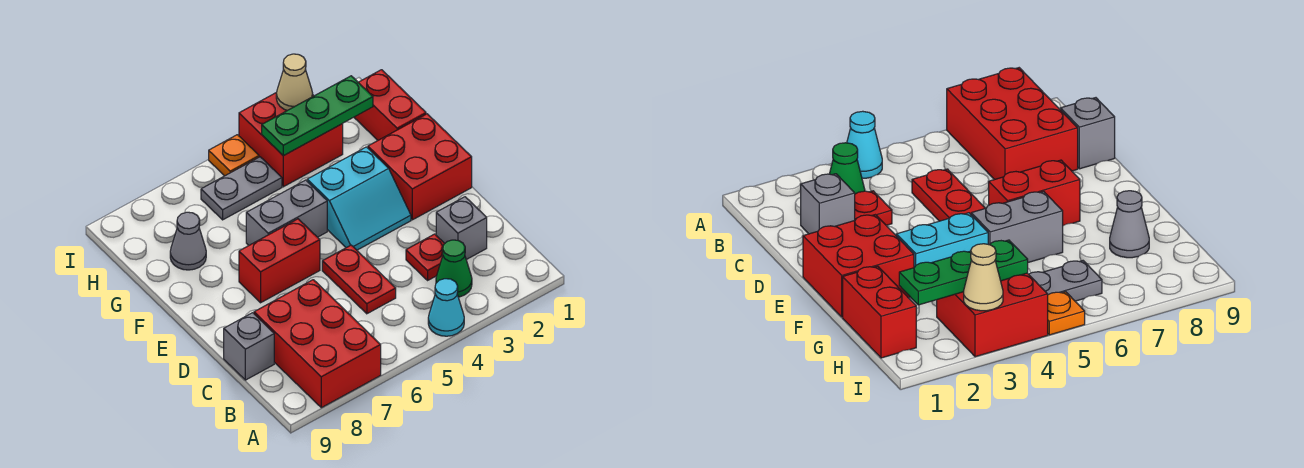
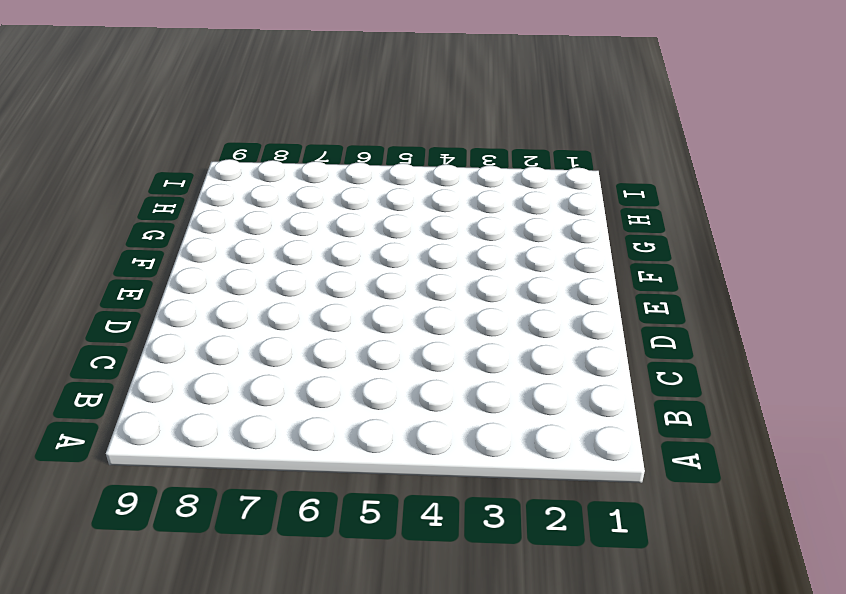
none -> cyan cone A4 level 1
none -> red brick A7:C8 level 1
none -> green cone B3 level 1

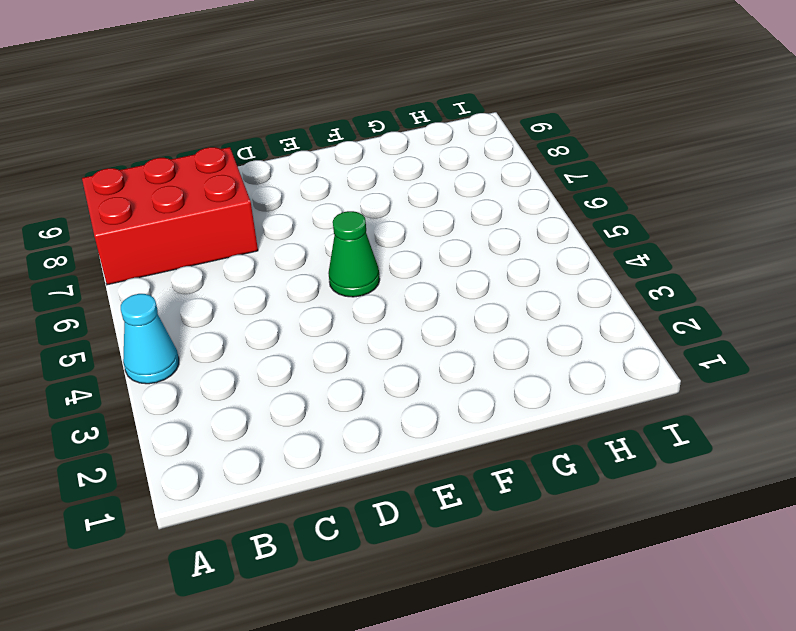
green cone E5 level 1 -> green cone B3 level 1
none -> grey brick C2 level 1
none -> red plate C3 level 1
none -> red plate C5:D5 level 1

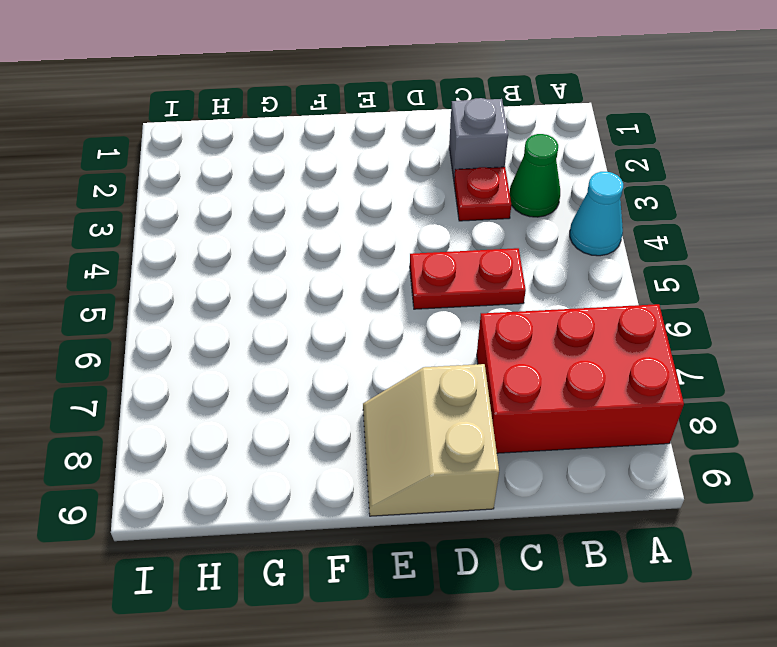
tan slope D8:E9 level 1 top D -> none
none -> grey brick C9 level 1
none -> red brick E1:F2 level 1
none -> cyan slope E3:F4 level 1 top F

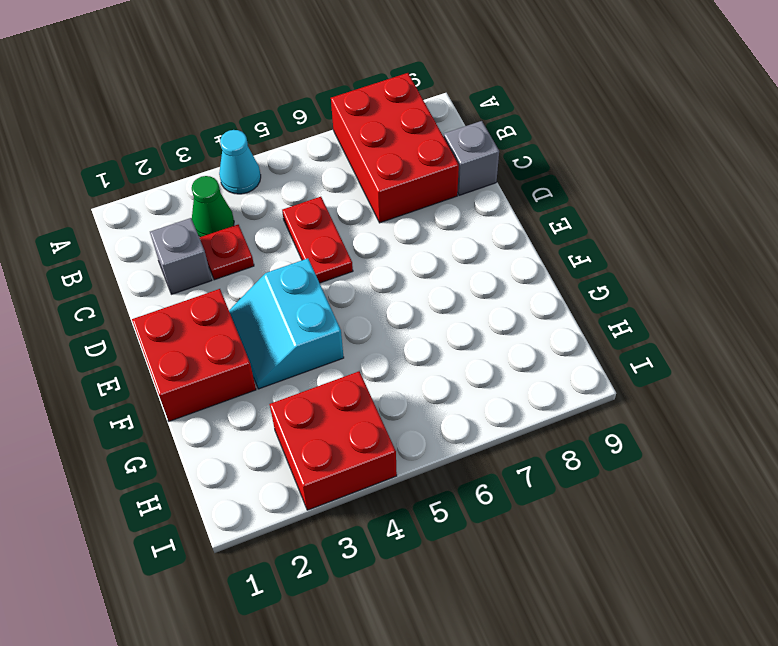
cyan slope E3:F4 level 1 top 4 -> cyan slope E3:F4 level 1 top F
none -> red brick E6:E7 level 1
none -> grey brick F5:F6 level 1
none -> red brick G1:H1 level 1

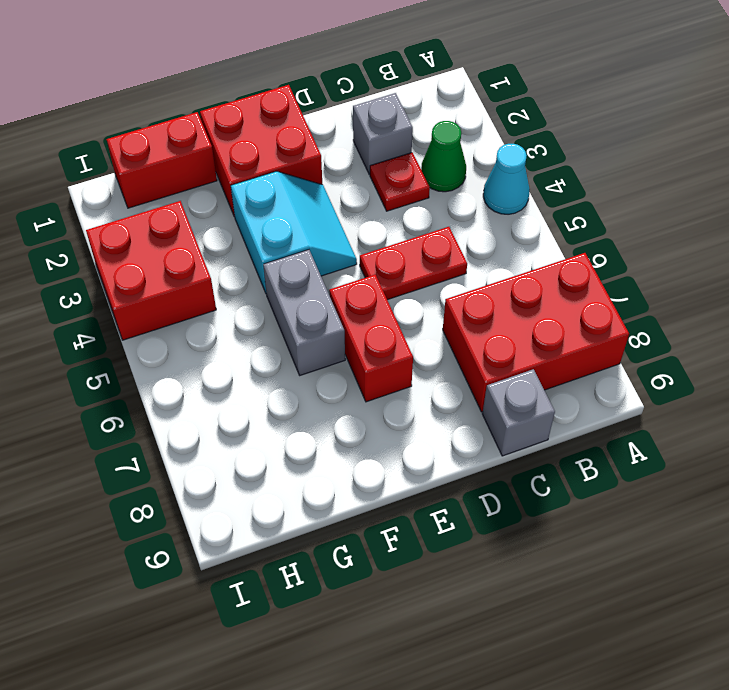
none -> grey cone G8 level 1
none -> grey plate H5:H6 level 1
none -> orange plate I5 level 1

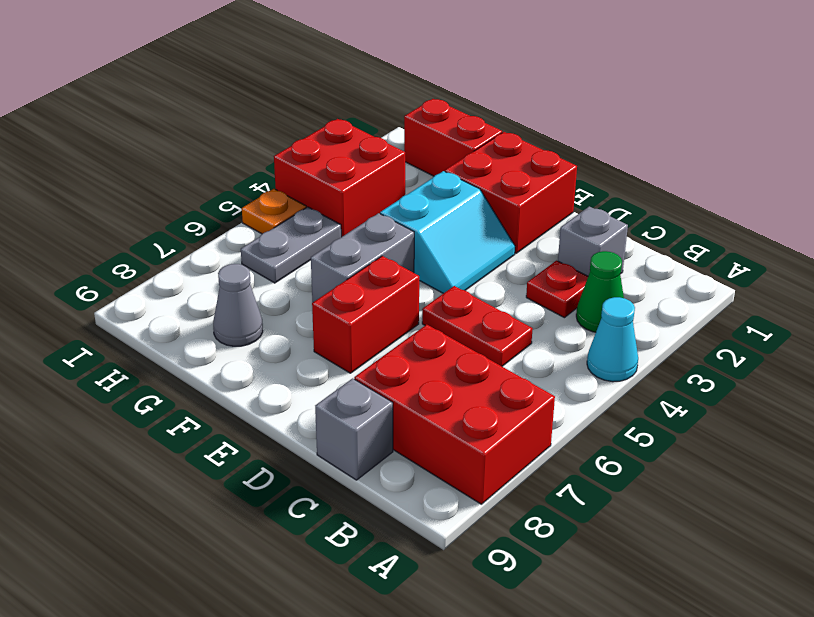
none -> green plate H2:H4 level 2
none -> tan cone I3 level 2

